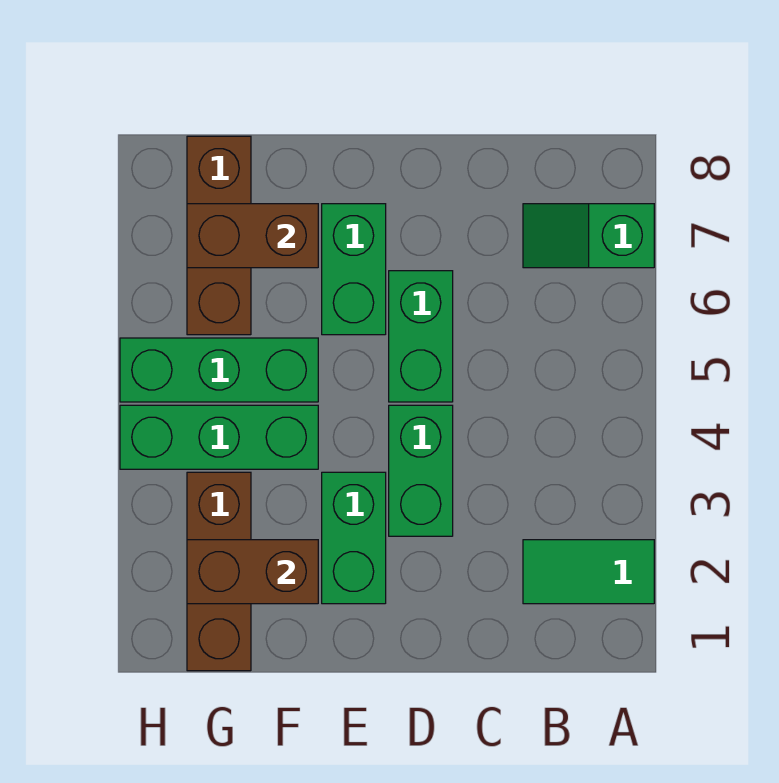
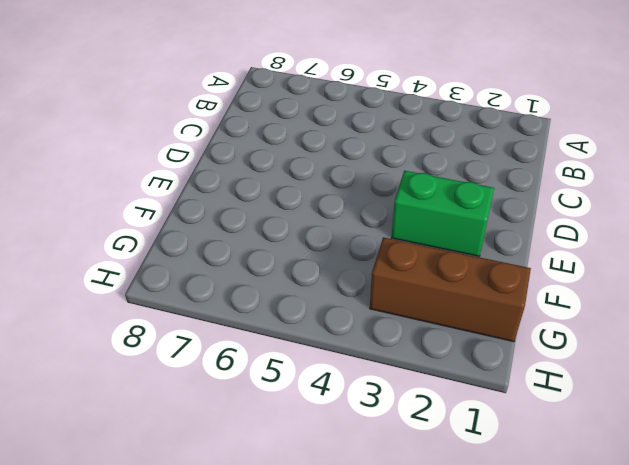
none -> green tile A2:B2 level 1
none -> green slope A7:B7 level 1 top A
none -> green brick D3:D4 level 1

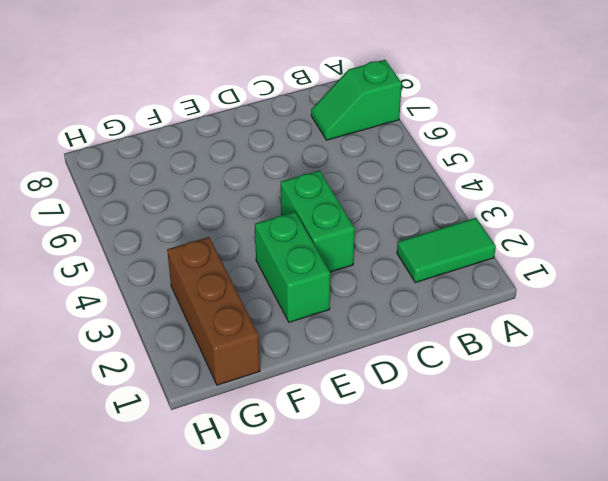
none -> green brick D5:D6 level 1
none -> green brick E6:E7 level 1
none -> green brick F4:H4 level 1

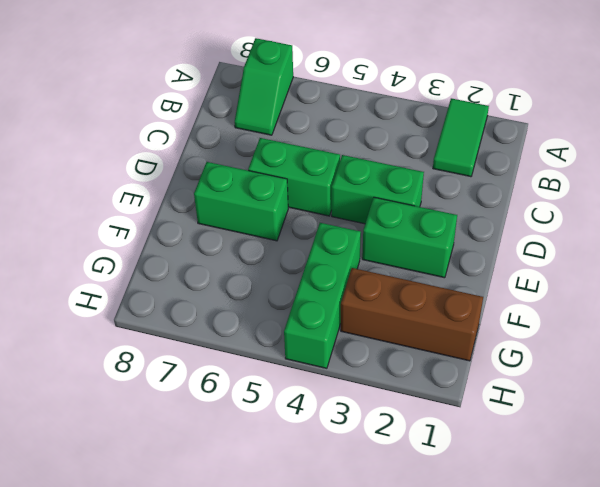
none -> green brick F5:H5 level 1
none -> brown brick G6:G8 level 1
none -> brown brick F2:G2 level 2

